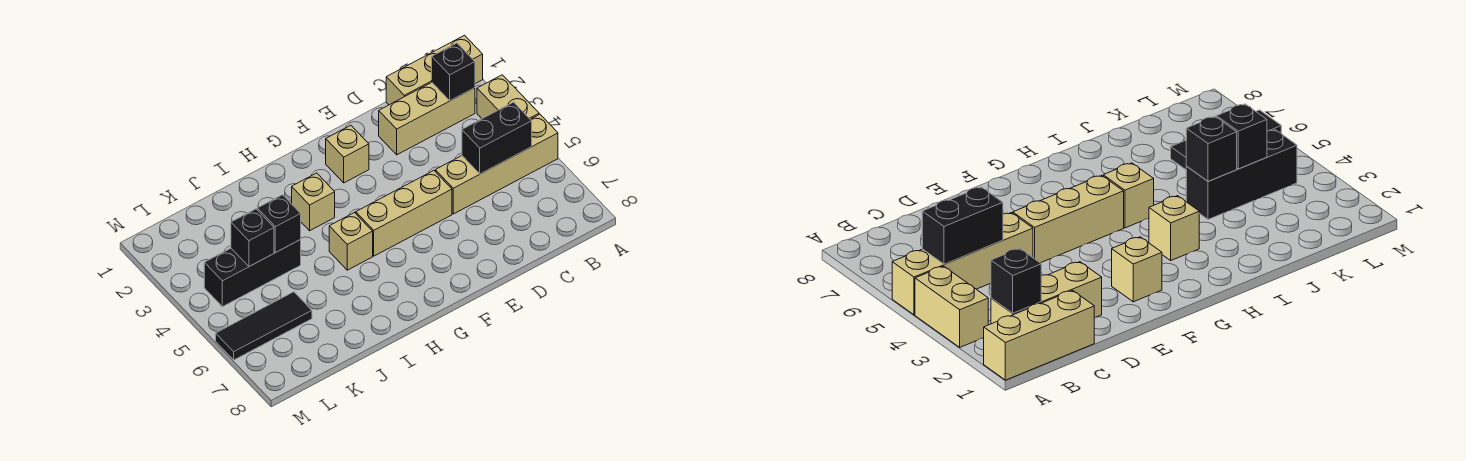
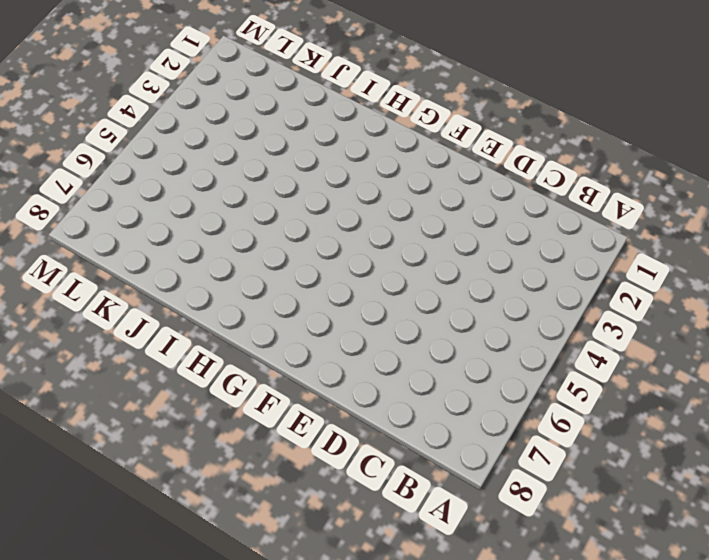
none -> tan brick A1:C1 level 1
none -> tan brick A3:A4 level 1
none -> tan brick A5:D5 level 1

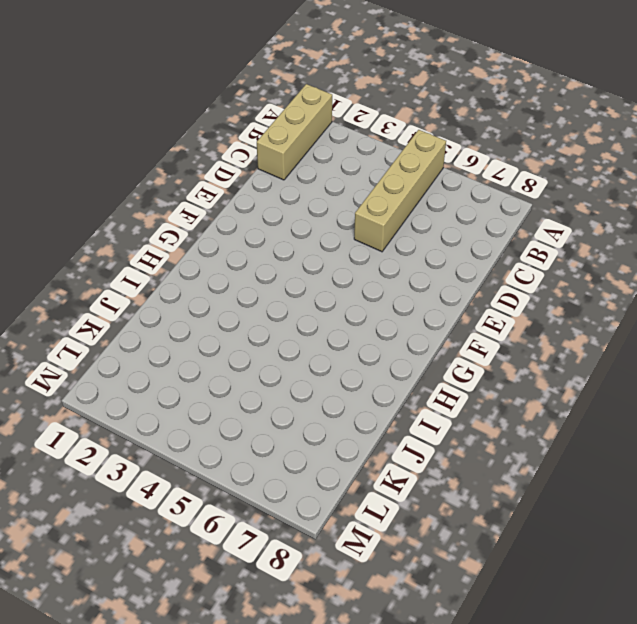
none -> tan brick A3:A4 level 1
none -> tan brick B2:D2 level 1
none -> tan brick E5:G5 level 1

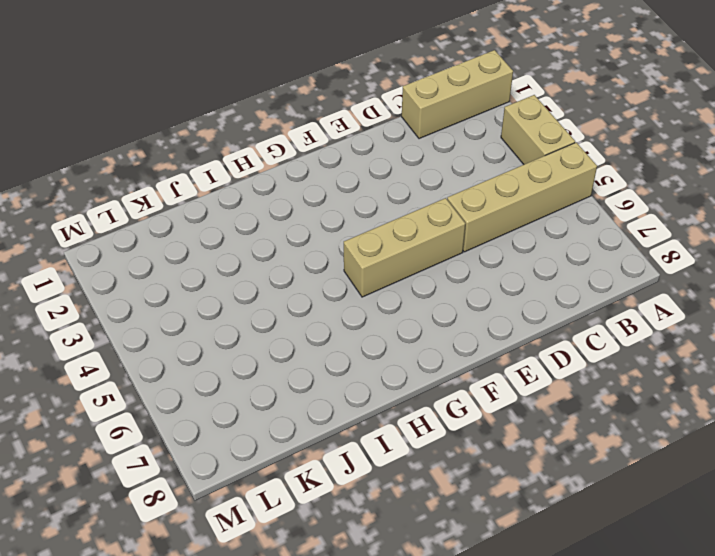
none -> tan brick B2:D2 level 1
none -> tan brick F2 level 1
none -> tan brick H3 level 1

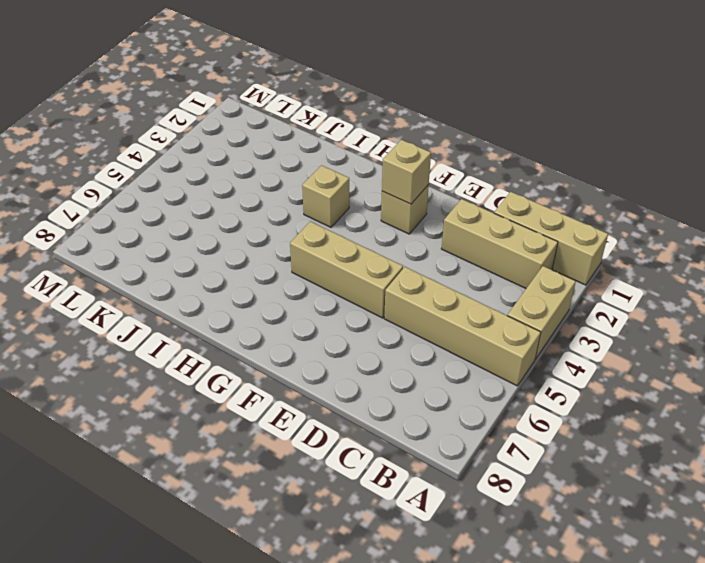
tan brick F2 level 2 -> tan brick H5 level 1
none -> black brick J4:L4 level 1
none -> black tile K6:M6 level 1
none -> black brick B2 level 2

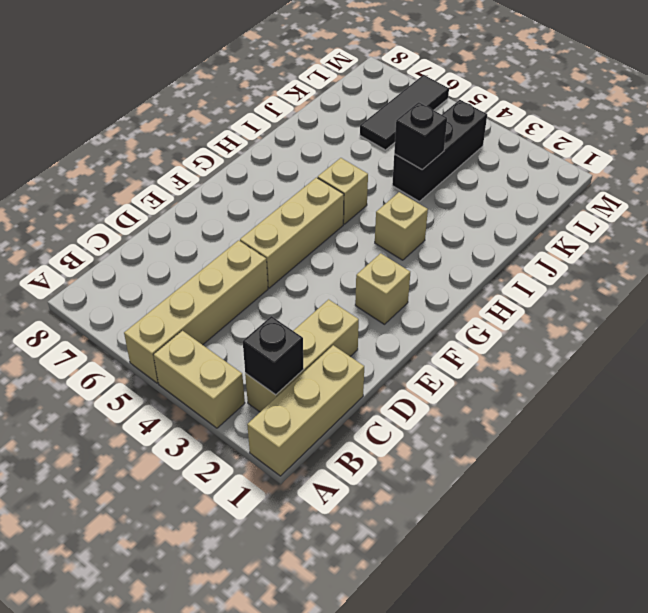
none -> black brick B5:C5 level 2
none -> black brick K4 level 2

